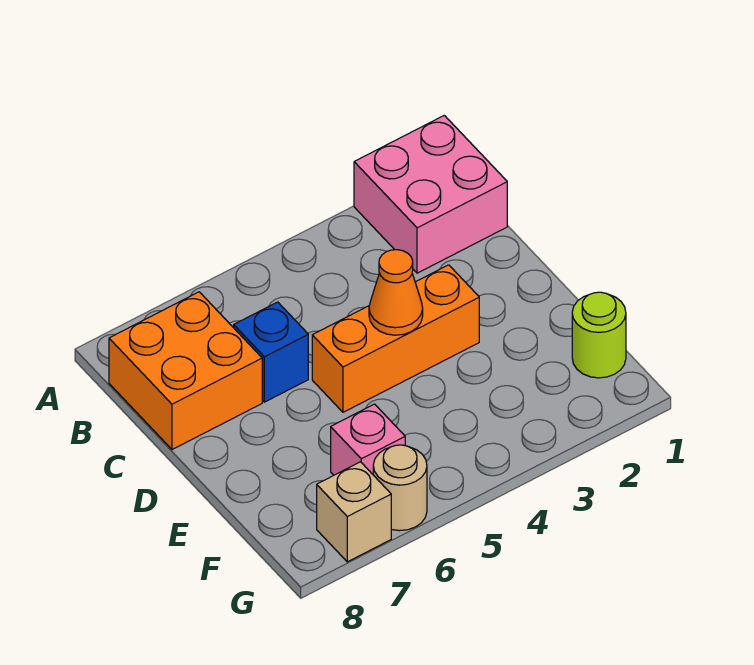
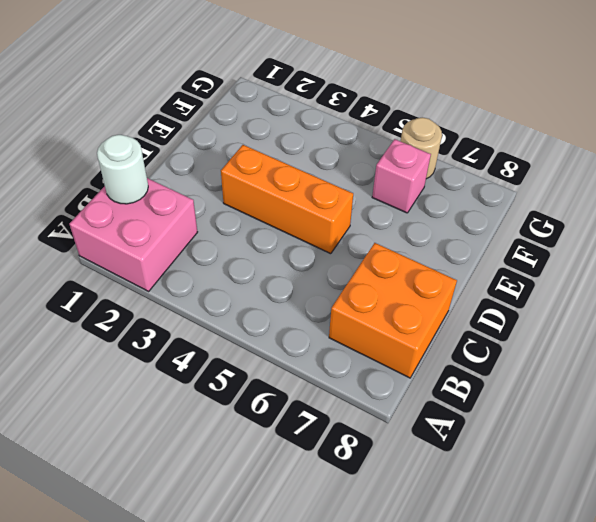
white round brick B1 level 2 -> none
none -> blue brick C6 level 1
none -> lime round brick F1 level 1

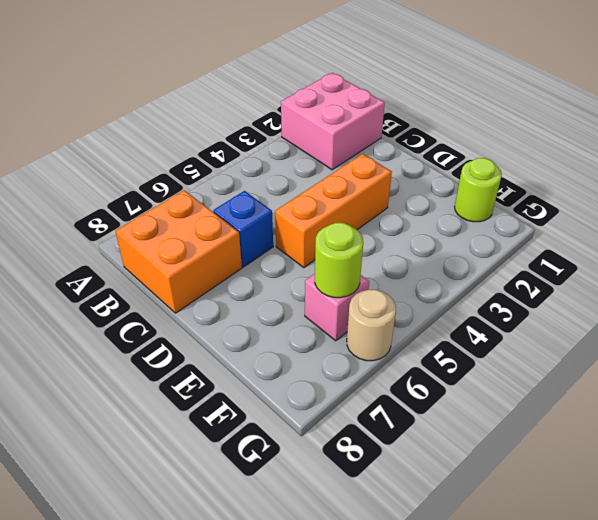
lime round brick F6 level 2 -> none
none -> tan brick G7 level 1
none -> orange cone D4 level 2

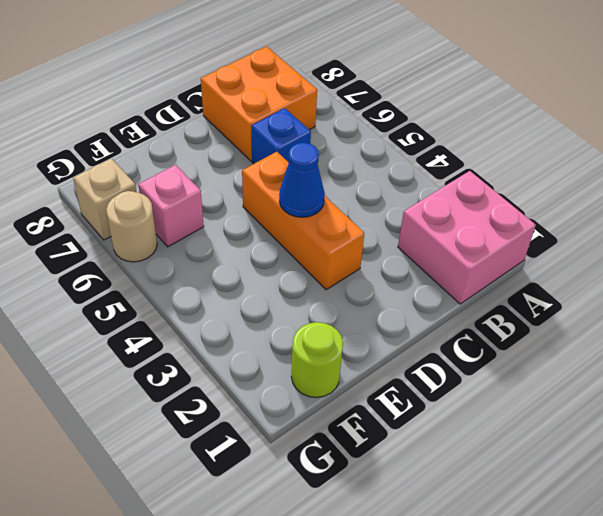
blue cone D4 level 2 -> orange cone D4 level 2

